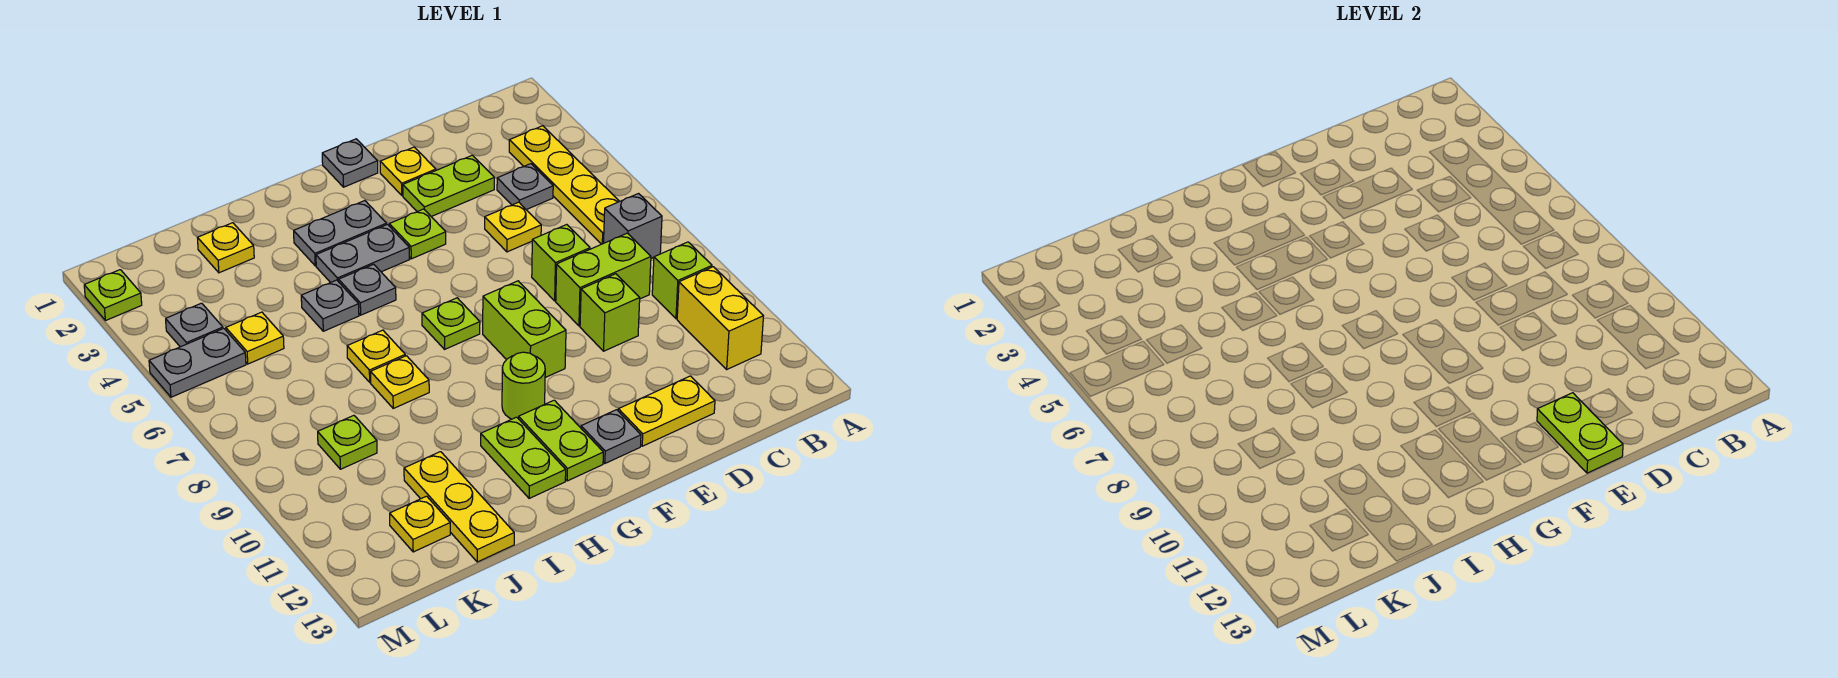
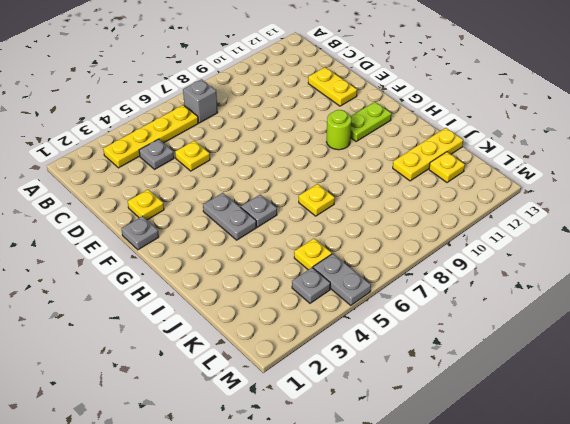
none -> lime brick B9 level 1
none -> yellow brick B10:B11 level 1
none -> lime brick C8:D8 level 1
none -> lime plate D3:E3 level 1

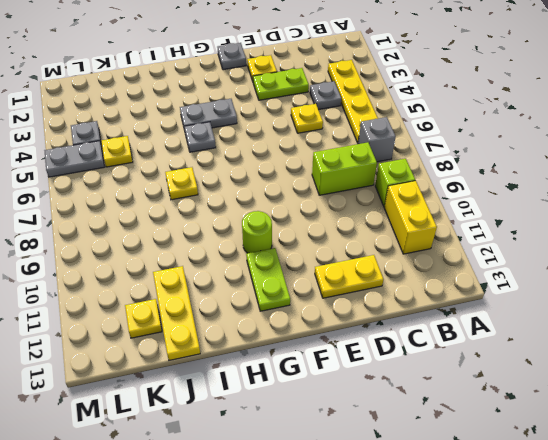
none -> lime brick D7 level 1
none -> lime brick D9 level 1
none -> lime plate F4 level 1
none -> lime brick F8:F9 level 1

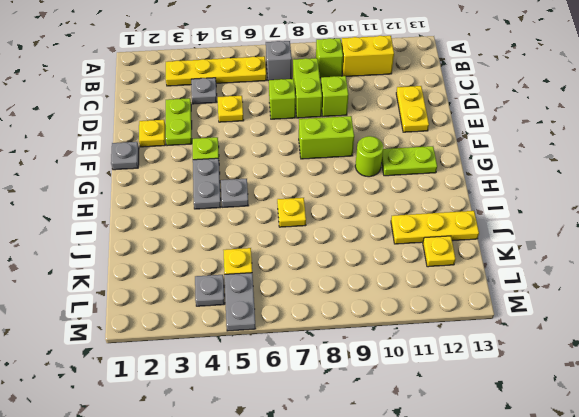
none -> grey plate F12 level 1
none -> grey plate G3:H3 level 1
none -> lime plate G7 level 1
none -> lime plate H11:H12 level 1

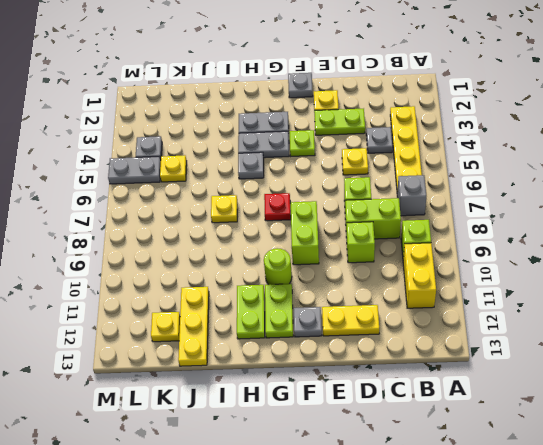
red plate G7 level 1 -> lime plate G7 level 1
none -> grey plate I5 level 1
none -> yellow plate I8 level 1
none -> yellow plate J2 level 1
none -> lime plate K9 level 1

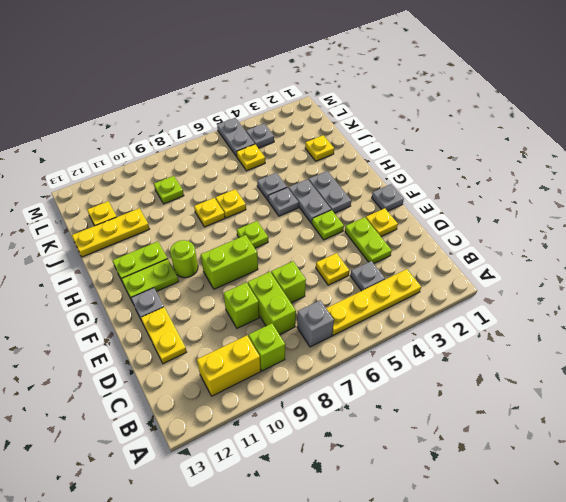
none -> lime plate M2 level 1
none -> lime plate E12:E13 level 2

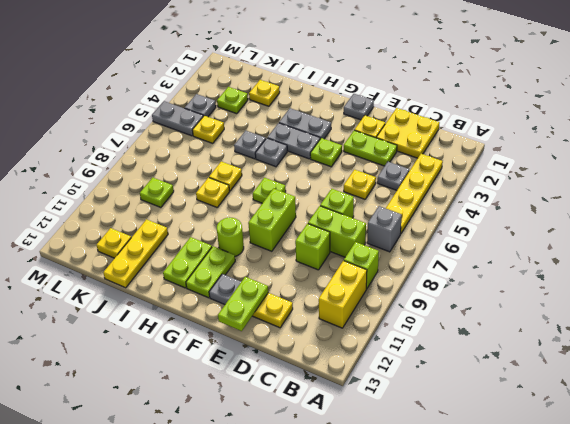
yellow plate C1:D2 level 1 -> none
lime plate K3 level 1 -> lime plate M2 level 1

